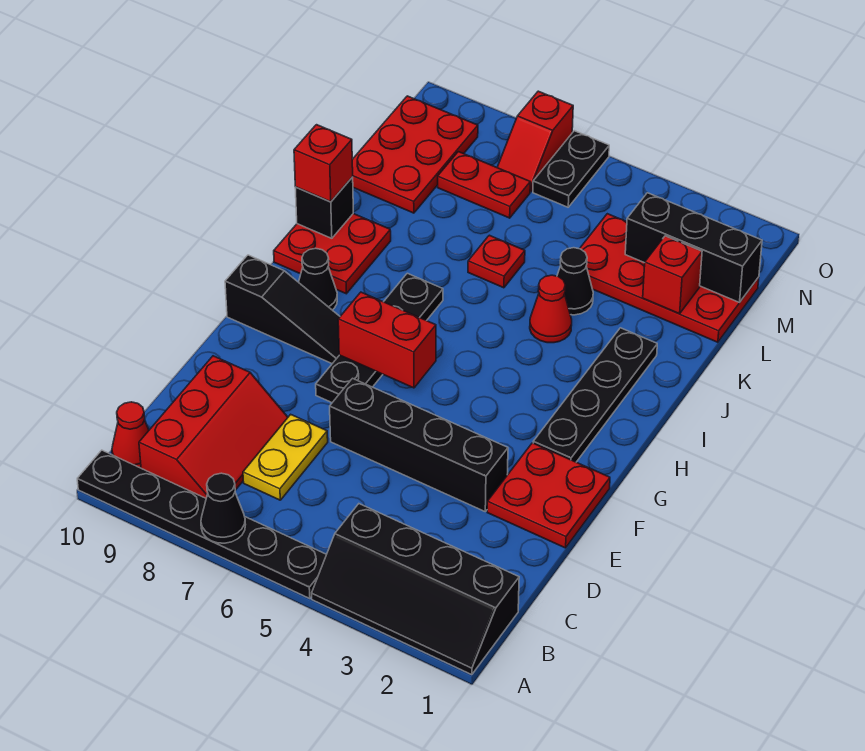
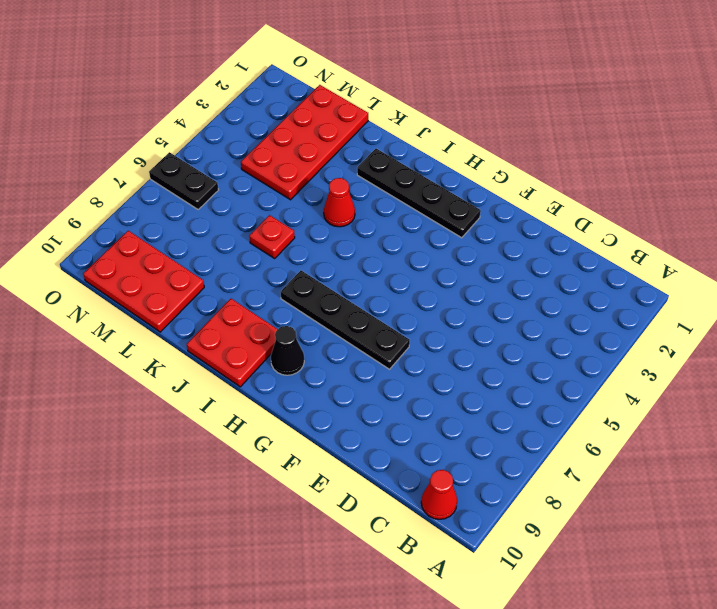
none -> black slope A1:B4 level 1 top B
none -> black plate A5:A10 level 1
none -> red slope B8:D9 level 1 top 9

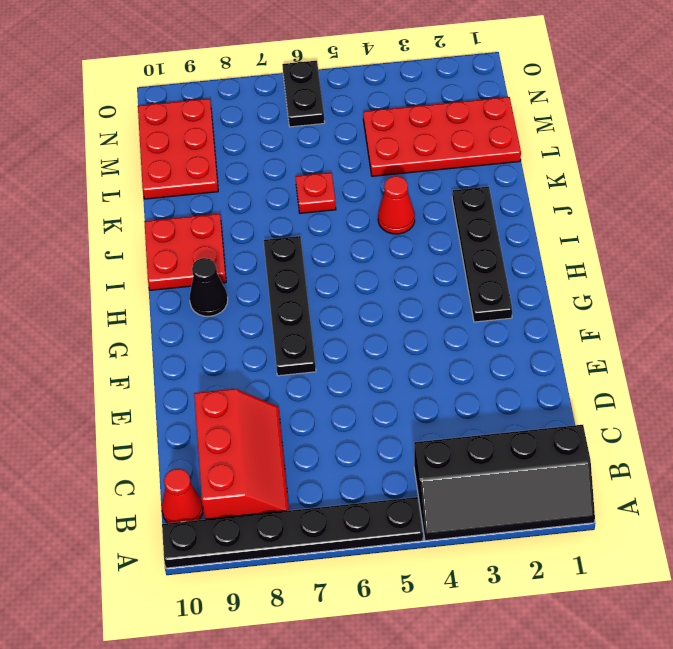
none -> yellow plate C7:D7 level 1
none -> red plate E1:F2 level 1
none -> black brick E3:E6 level 1

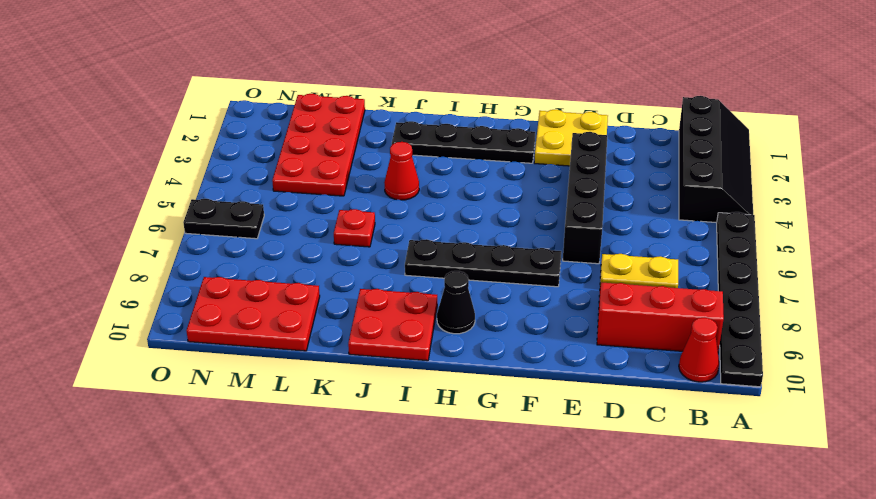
yellow plate E1:F2 level 1 -> red plate E1:F2 level 1
none -> black slope G8:G10 level 1 top 10
none -> black cone K4 level 1
none -> red plate M7:M8 level 1

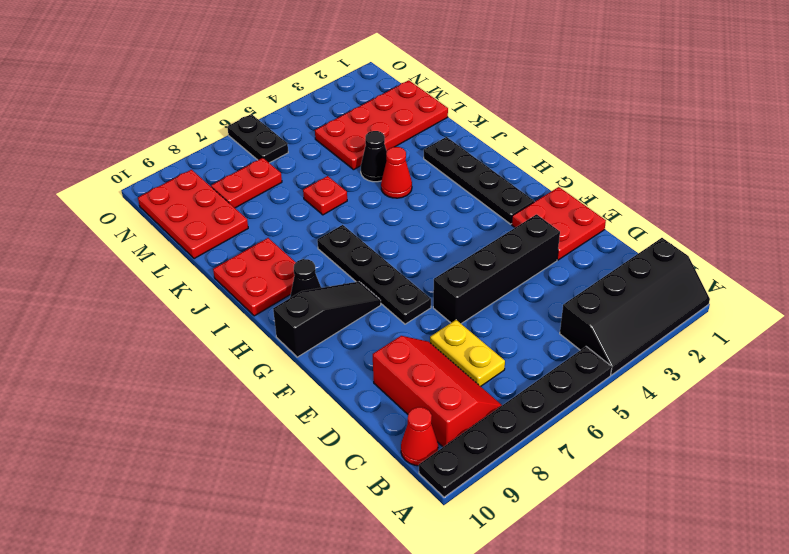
none -> red slope N7:O7 level 1 top O
none -> black cone A7 level 2
none -> red brick G6:G7 level 2

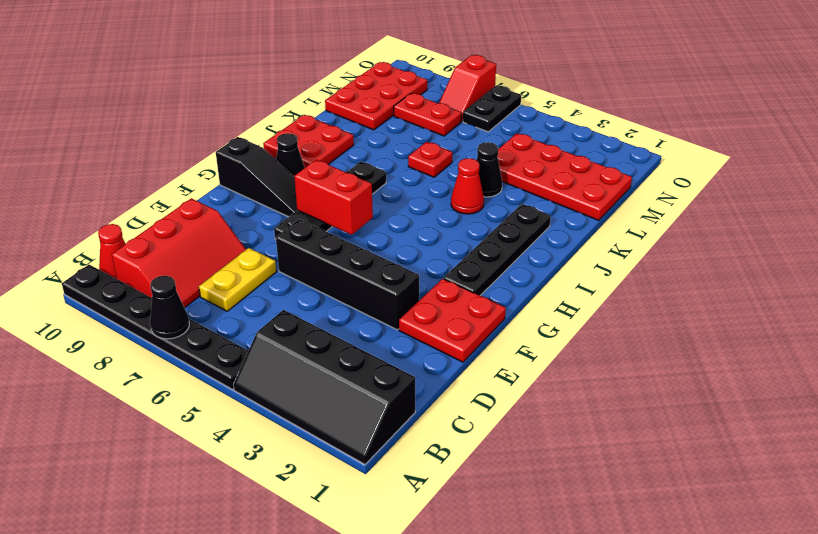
none -> black brick J10 level 2
none -> red brick L2 level 2
none -> black brick M1:M3 level 2

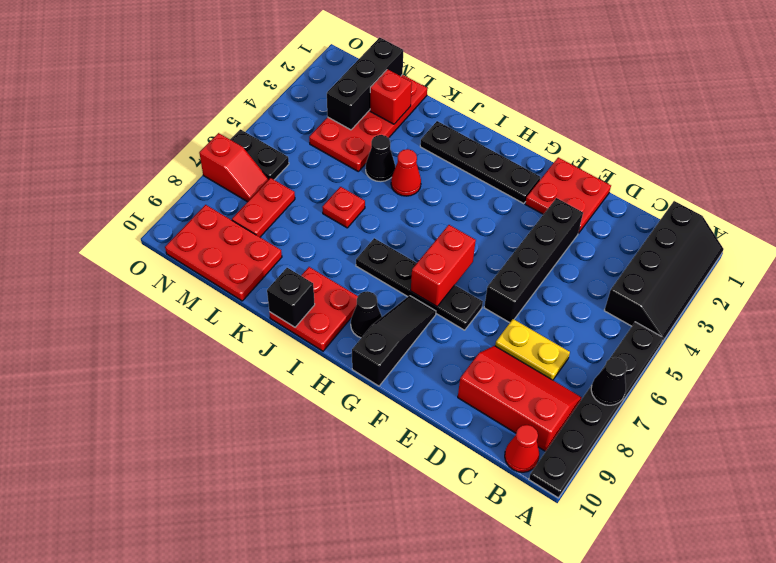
none -> red brick J10 level 3

